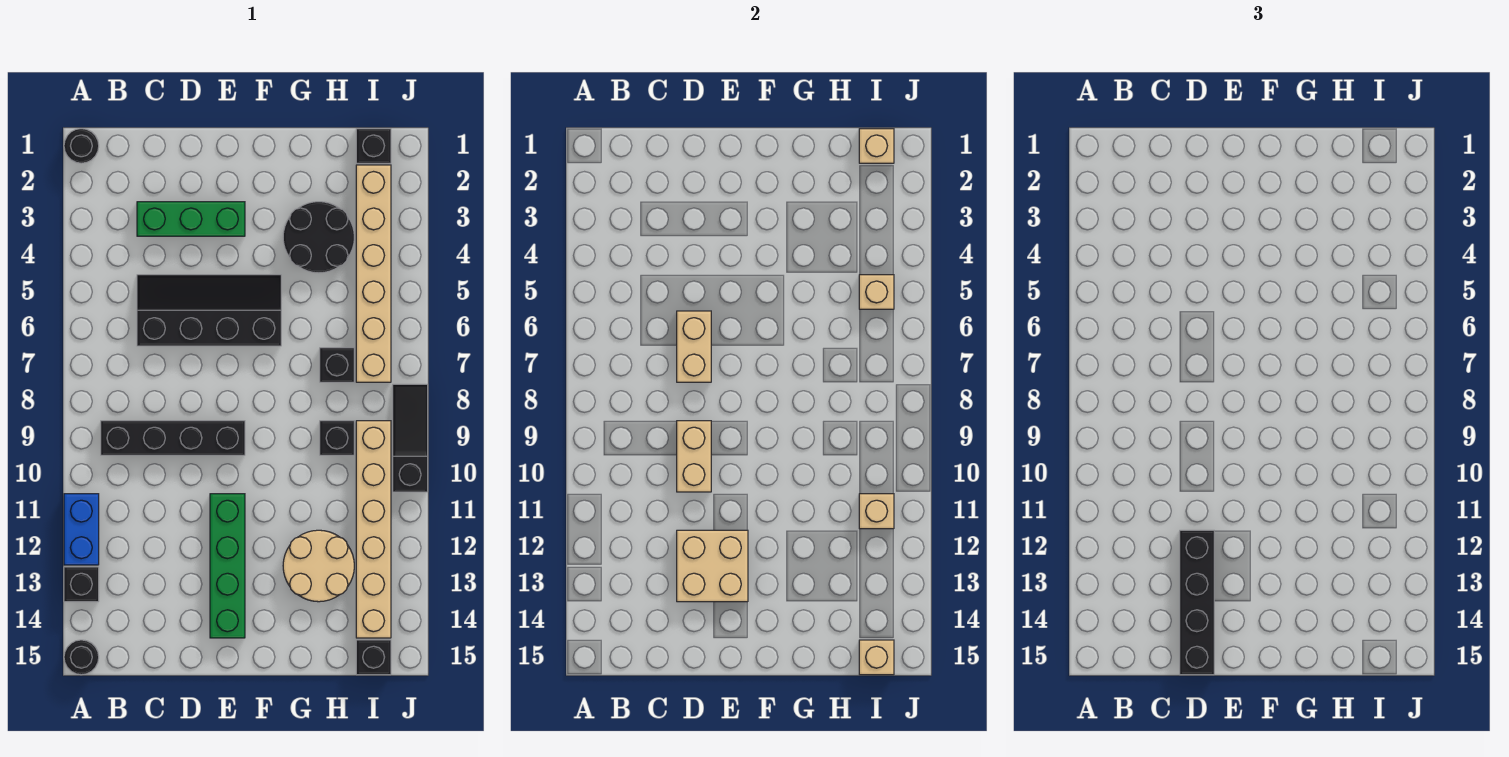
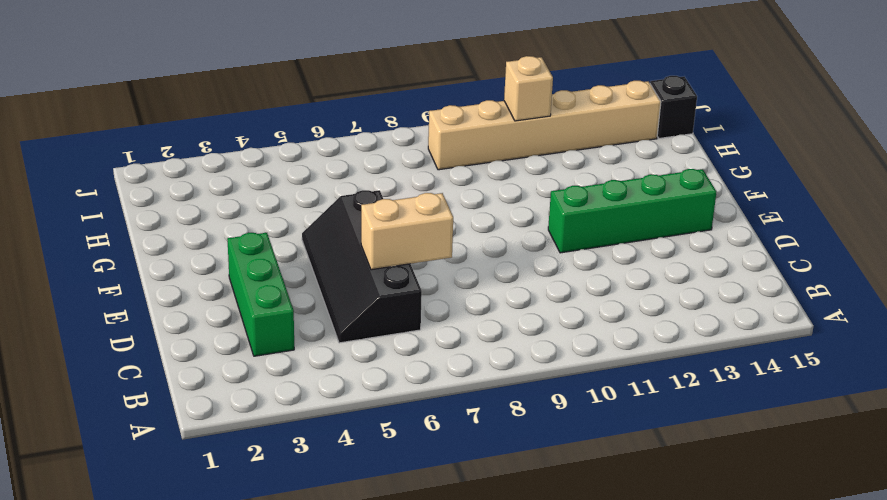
none -> black round brick A1 level 1
none -> blue brick A11:A12 level 1
none -> black brick A13 level 1

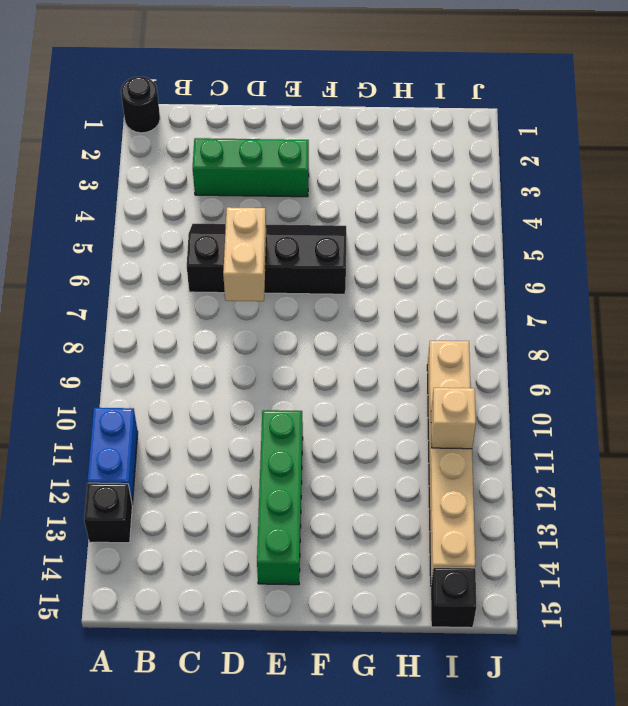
none -> black round brick A15 level 1
none -> black brick B9:E9 level 1
none -> black round brick G3:H4 level 1

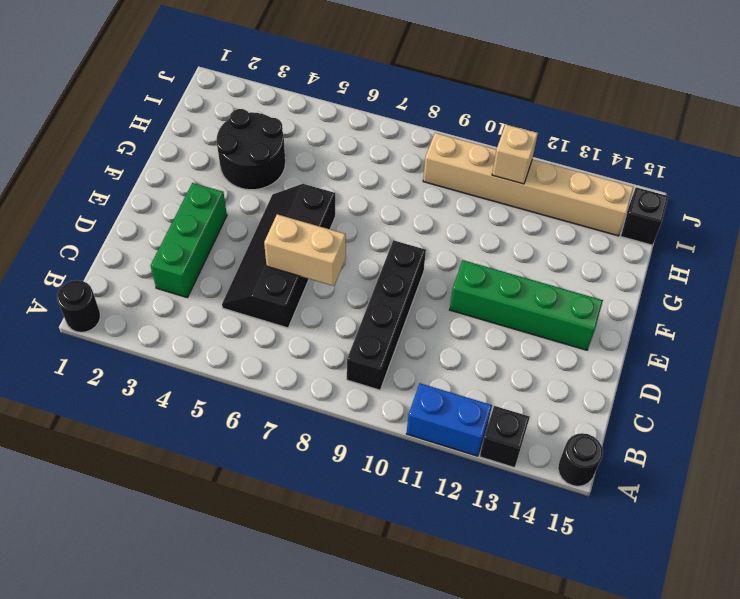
none -> tan round brick G12:H13 level 1
none -> black brick H7 level 1
none -> black brick H9 level 1

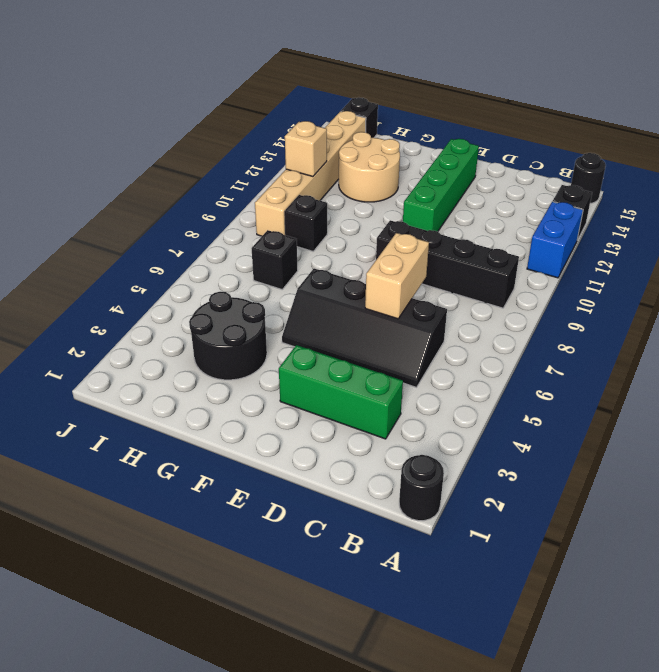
none -> black brick I1 level 1
none -> tan brick I2:I7 level 1
none -> black slope J8:J10 level 1 top 10

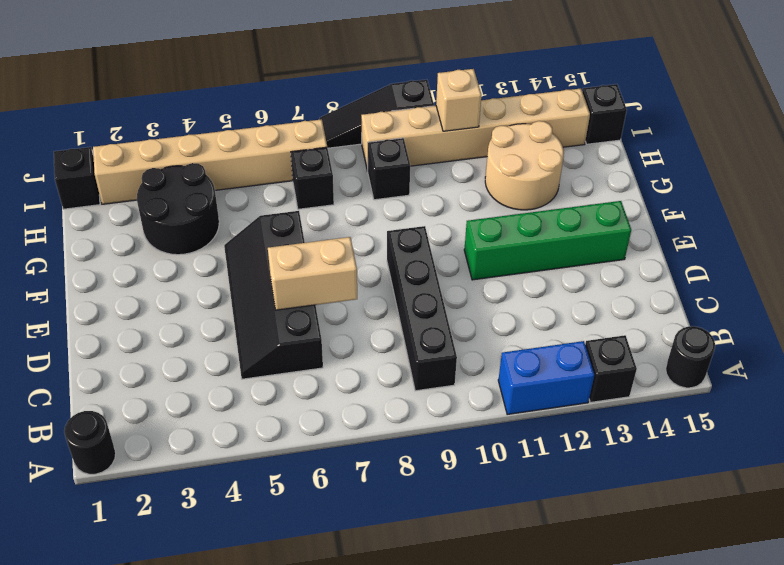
none -> green brick C3:E3 level 1
none -> tan brick D9:D10 level 2
none -> tan brick D12:E13 level 2

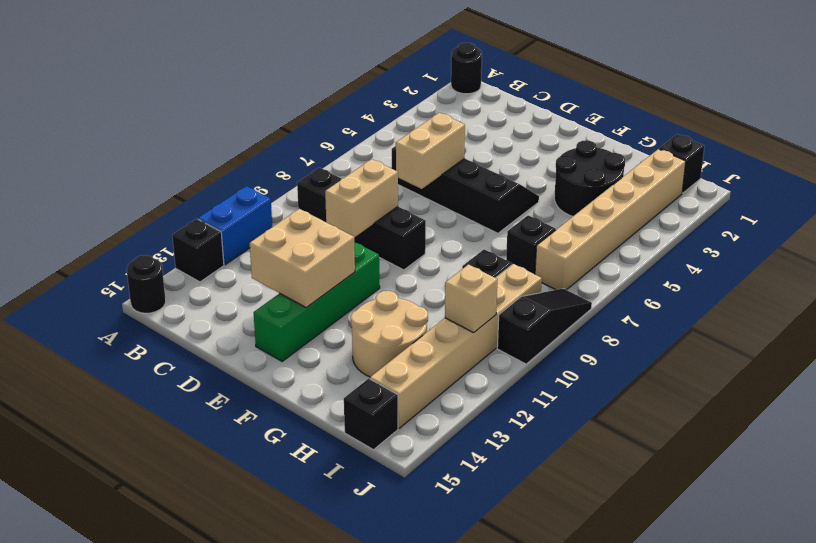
none -> green brick C3:E3 level 1
none -> tan brick I1 level 2
none -> tan brick I5 level 2

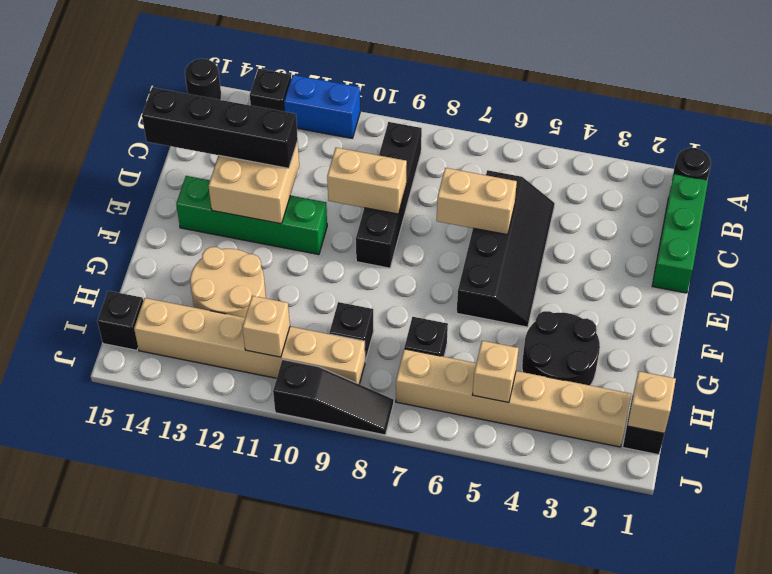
green brick B1:D1 level 1 -> green brick C3:E3 level 1
none -> tan brick I15 level 2

